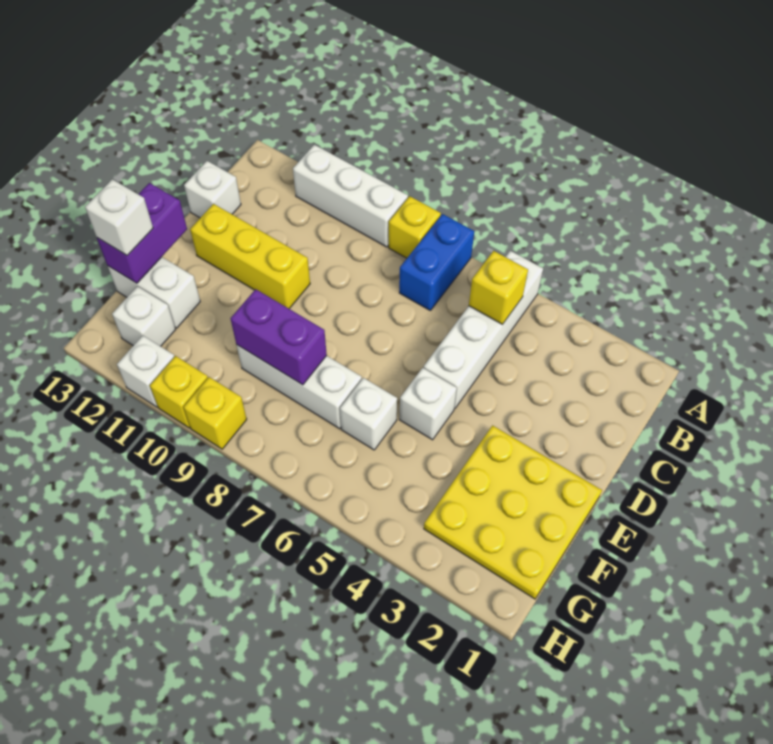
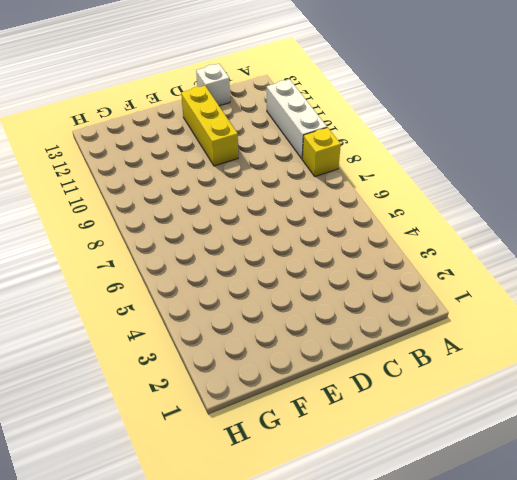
none -> white brick A5:D5 level 1
none -> blue brick A7:B7 level 1
none -> yellow plate E1:G3 level 1

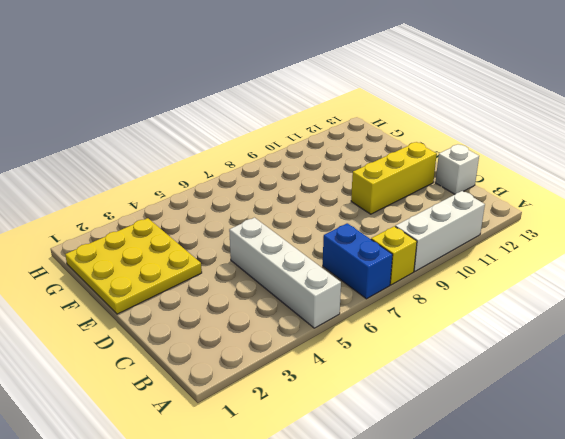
none -> white brick E5 level 1
none -> white brick F6 level 1
none -> white brick F7:F9 level 1

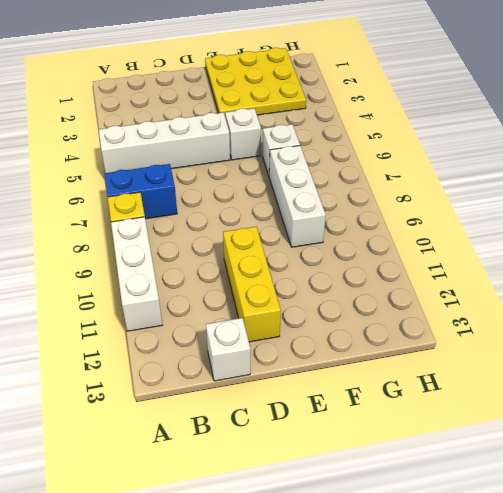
none -> white brick F12:F13 level 1
none -> white brick G12 level 1
none -> yellow brick H9 level 1

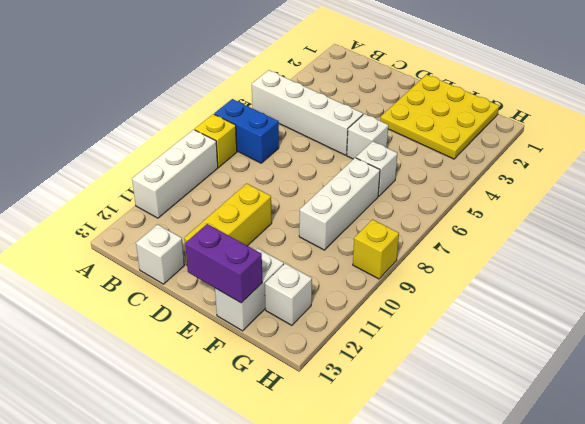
none -> yellow brick H10 level 1
none -> white brick H11 level 1
none -> yellow brick B5 level 2

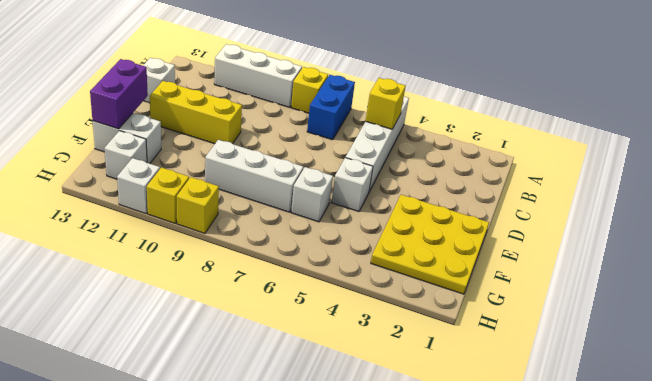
none -> purple brick F8:F9 level 2
none -> white brick F13 level 3

